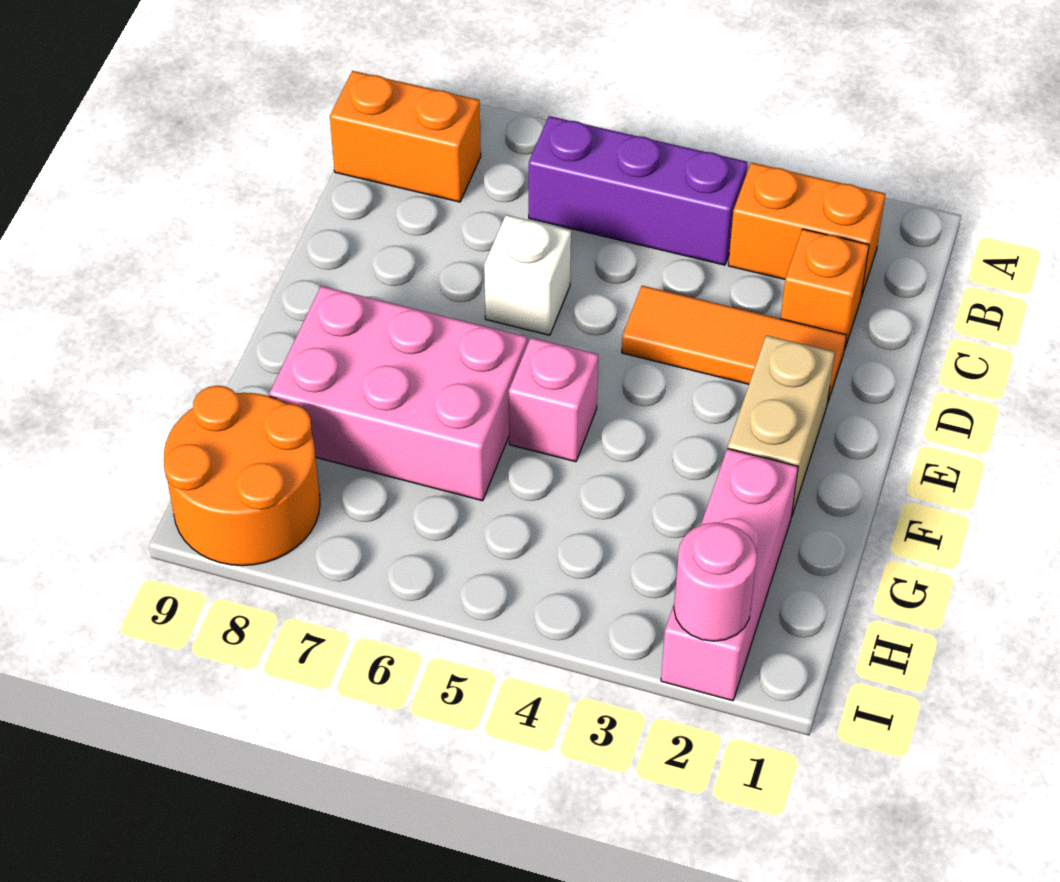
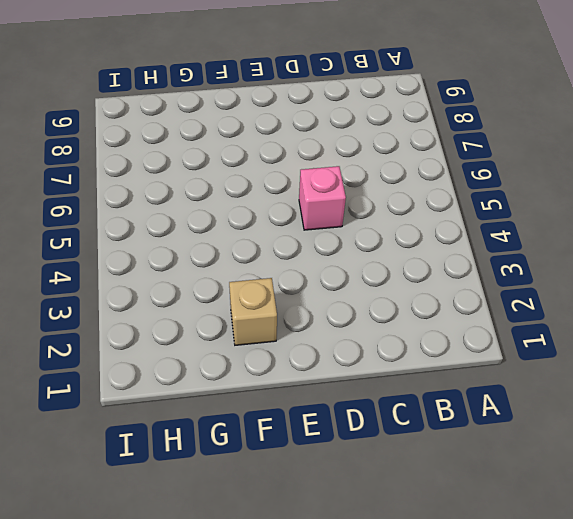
pink brick D5 level 1 -> pink brick F5 level 1
tan brick F2 level 1 -> tan brick E2:F2 level 1
none -> orange brick B2:B3 level 1
none -> purple brick B4:B6 level 1
none -> orange brick B8:B9 level 1

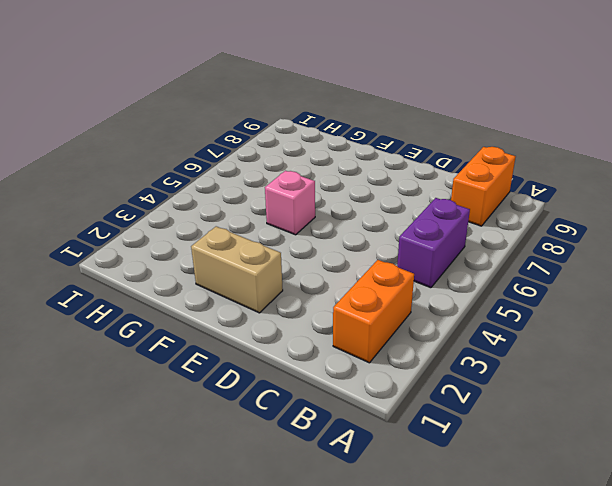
purple brick B5:B6 level 1 -> purple brick B4:B6 level 1
none -> orange brick C2 level 1
none -> orange tile D2:D4 level 1
none -> white brick D6 level 1

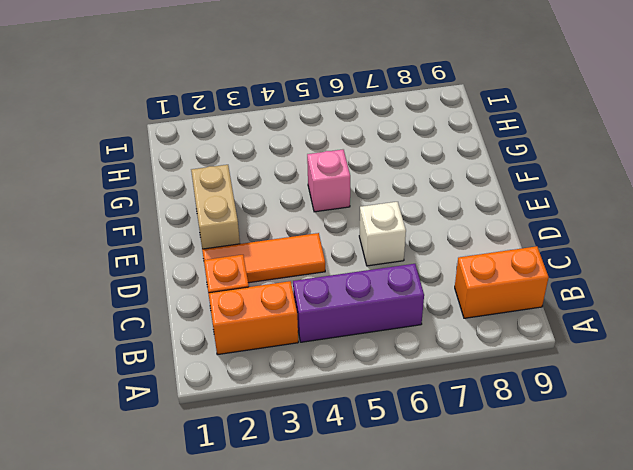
none -> pink brick F6:G8 level 1
none -> pink brick G2:I2 level 1
none -> orange round brick H8:I9 level 1

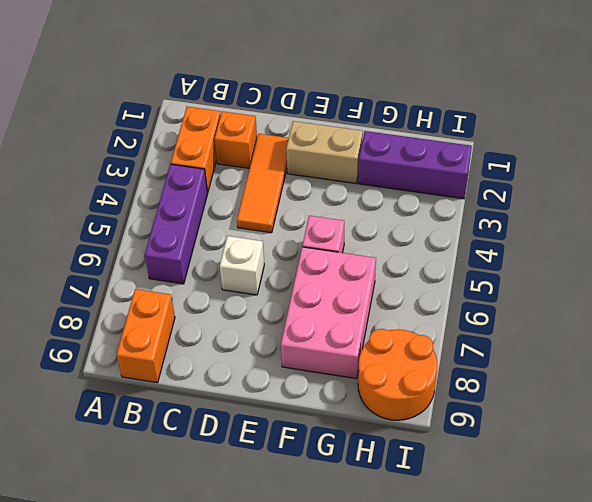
purple brick G2:I2 level 1 -> pink brick G2:I2 level 1
none -> pink round brick I2 level 2

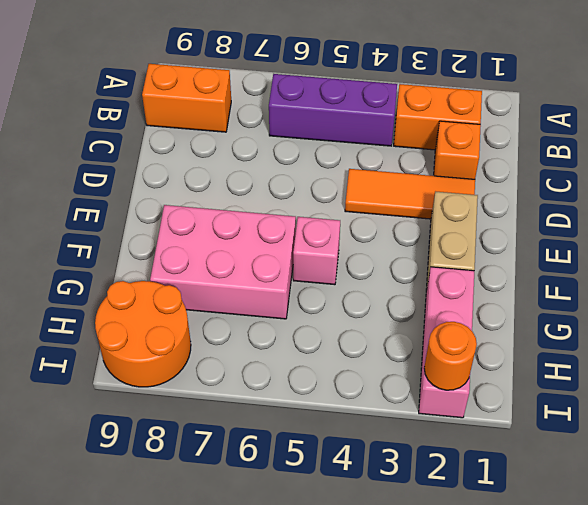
orange round brick I2 level 2 -> pink round brick I2 level 2
none -> white brick D6 level 1

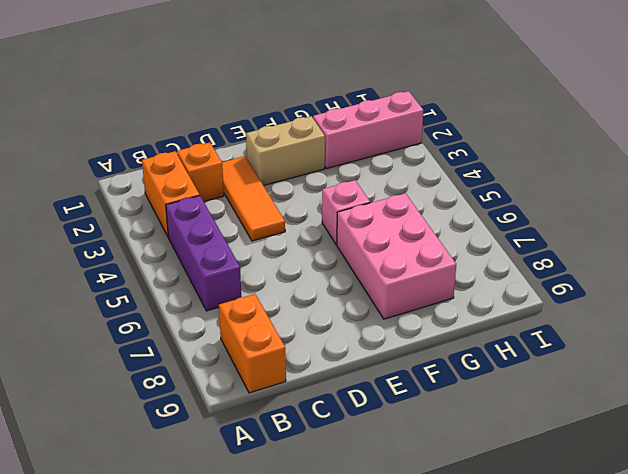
none -> white brick D6 level 1
none -> orange round brick H8:I9 level 1
none -> pink round brick I2 level 2

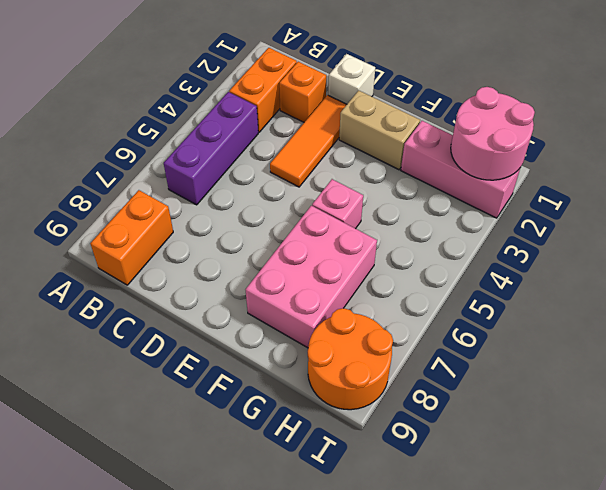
white brick D1 level 1 -> white brick D6 level 1
pink round brick H1:I2 level 2 -> pink round brick I2 level 2

